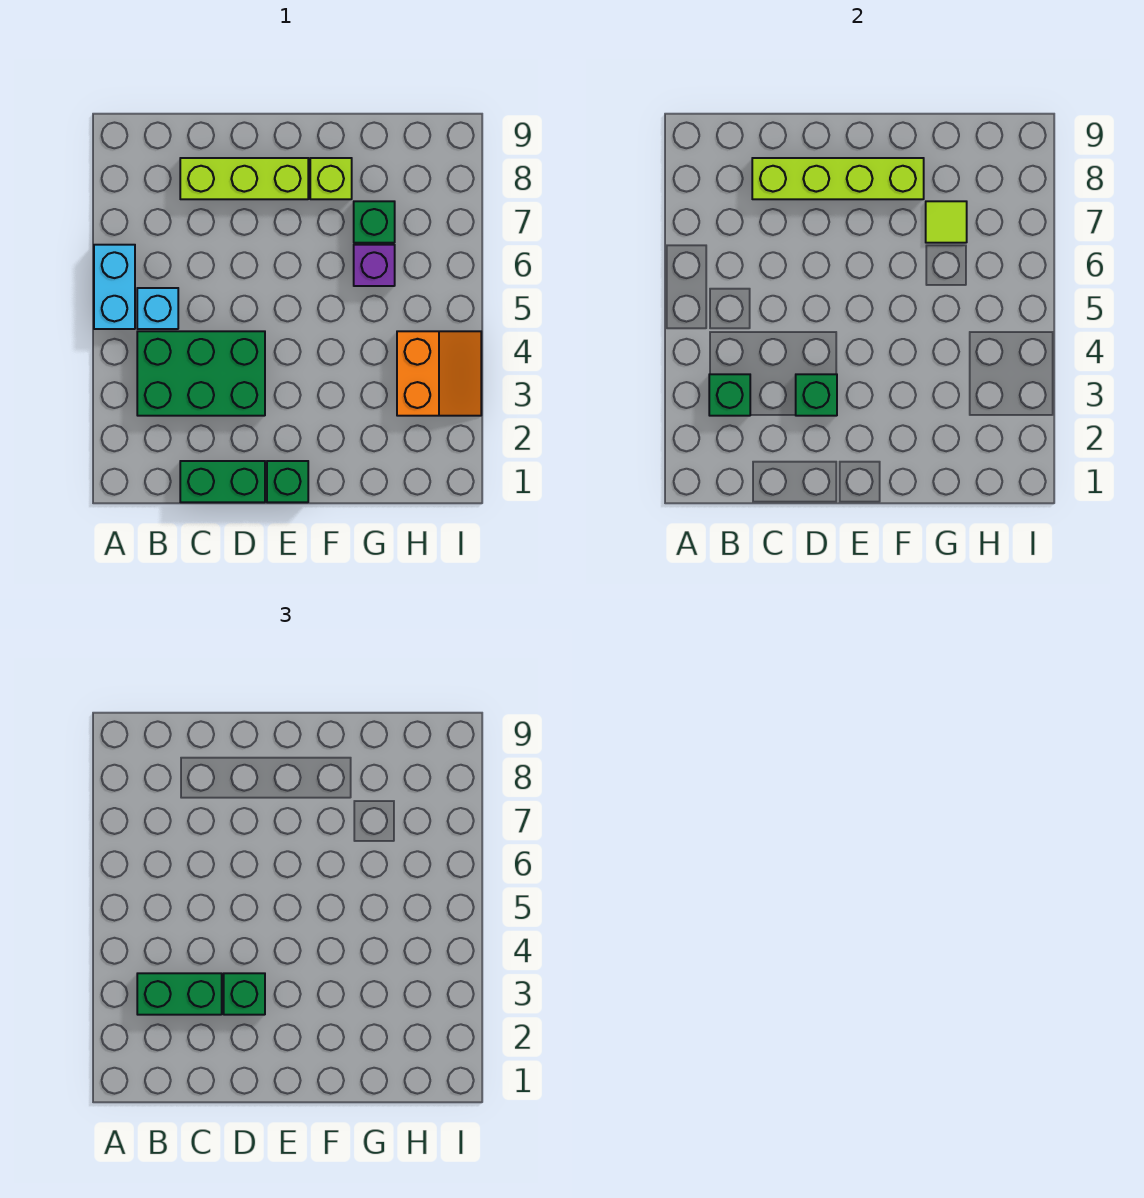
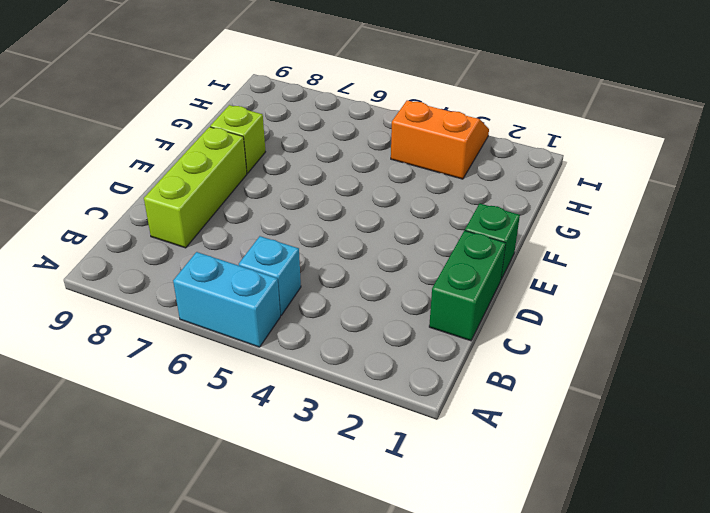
none -> green brick B3:D4 level 1
none -> purple brick G6 level 1
none -> green brick G7 level 1

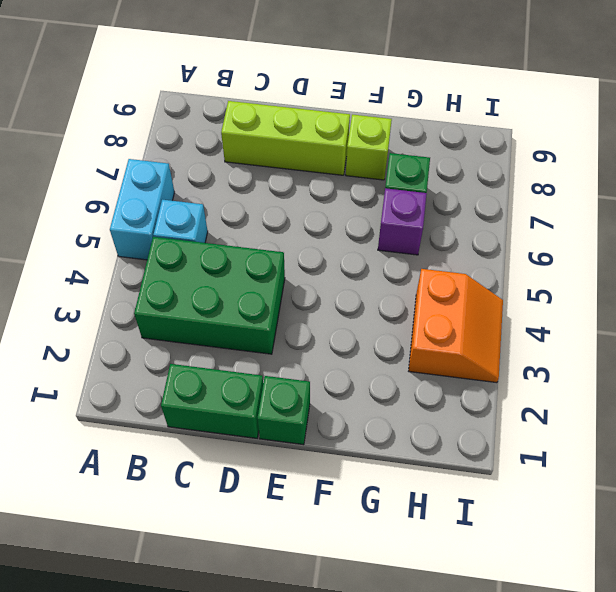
none -> green brick B3 level 2
none -> lime brick C8:F8 level 2
none -> green brick D3 level 2

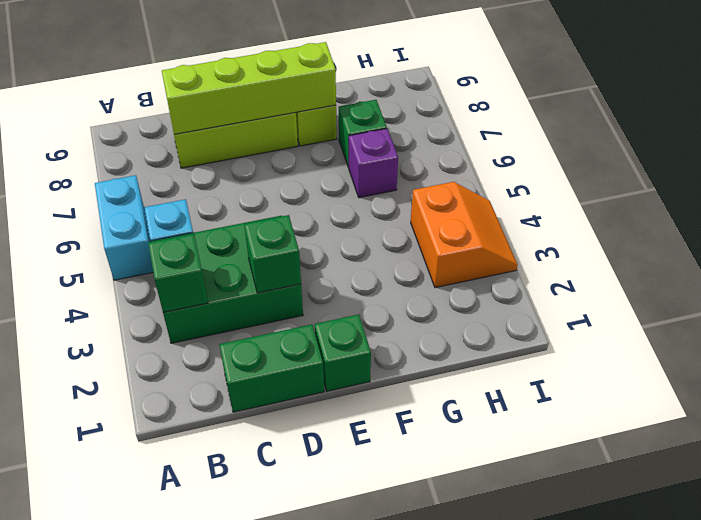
none -> lime tile G7 level 2
none -> green brick B3:C3 level 3
none -> green brick D3 level 3

